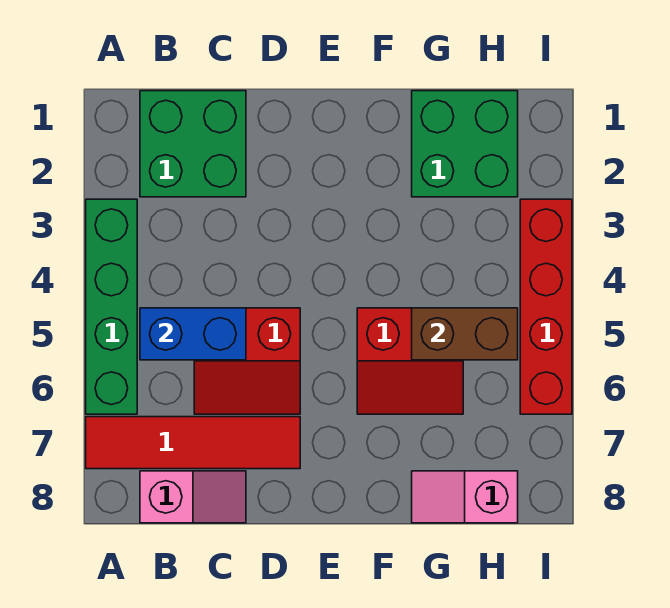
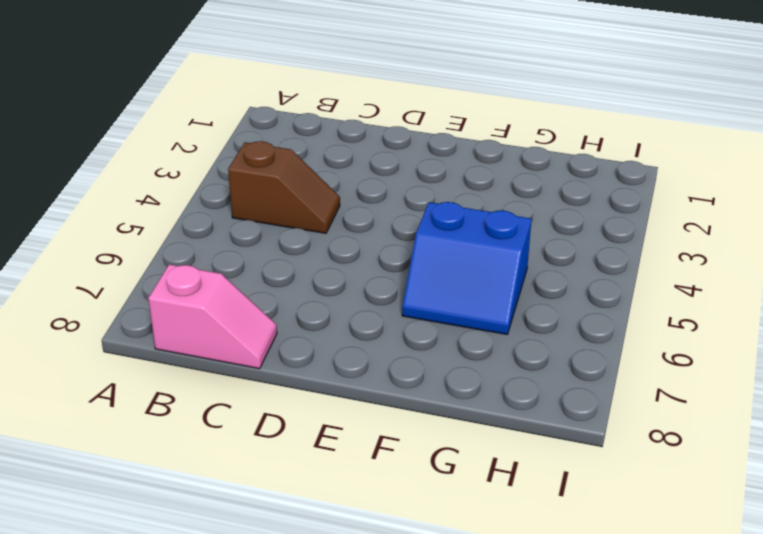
brown slope B4:C4 level 1 top B -> none
blue slope F5:G6 level 1 top 5 -> red slope F5:G6 level 1 top 5
none -> green brick A3:A6 level 1
none -> red tile A7:D7 level 1

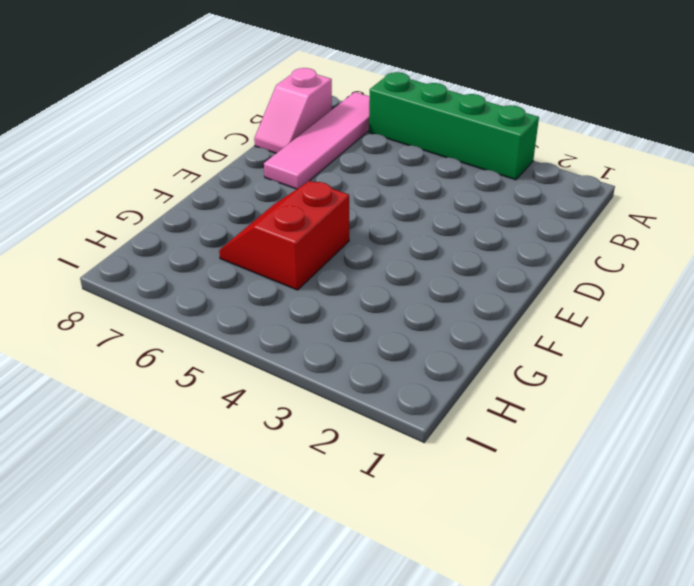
pink tile A7:D7 level 1 -> red tile A7:D7 level 1
none -> green brick B1:C2 level 1
none -> red slope C5:D6 level 1 top 5

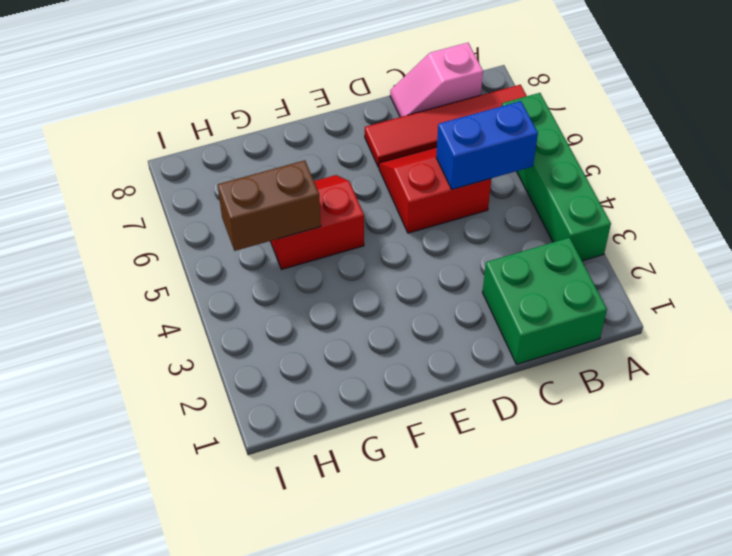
none -> green brick G1:H2 level 1
none -> pink slope G8:H8 level 1 top H

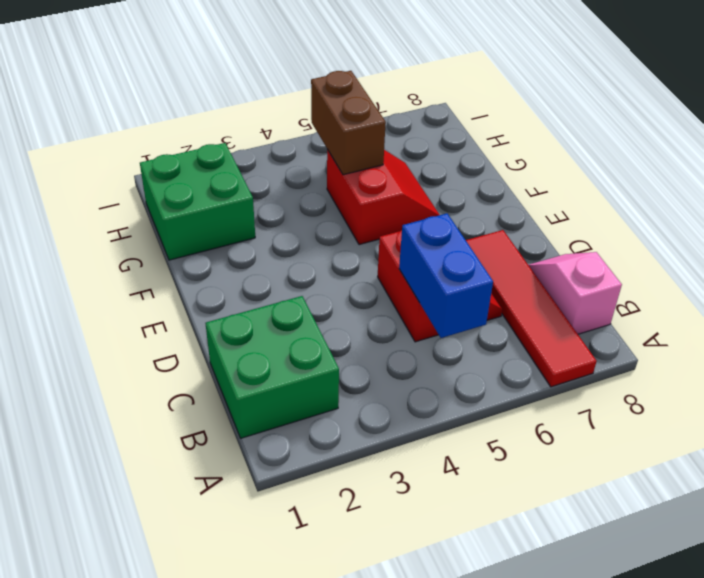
none -> green brick A3:A6 level 1
none -> pink slope G8:H8 level 1 top H

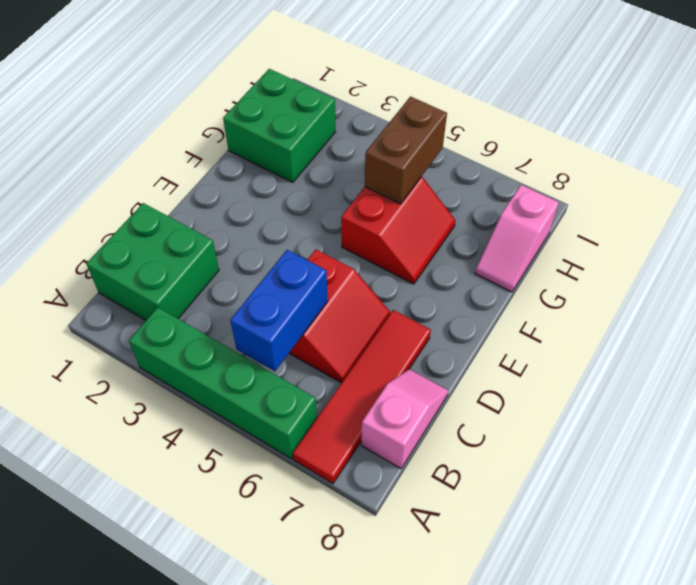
none -> red brick I3:I6 level 1

